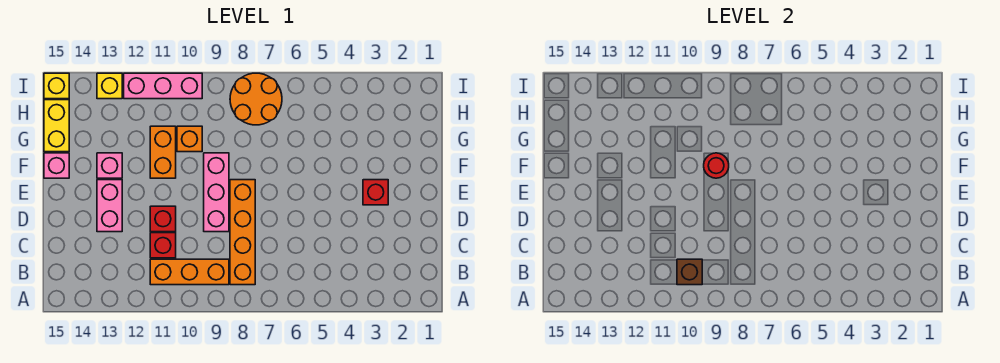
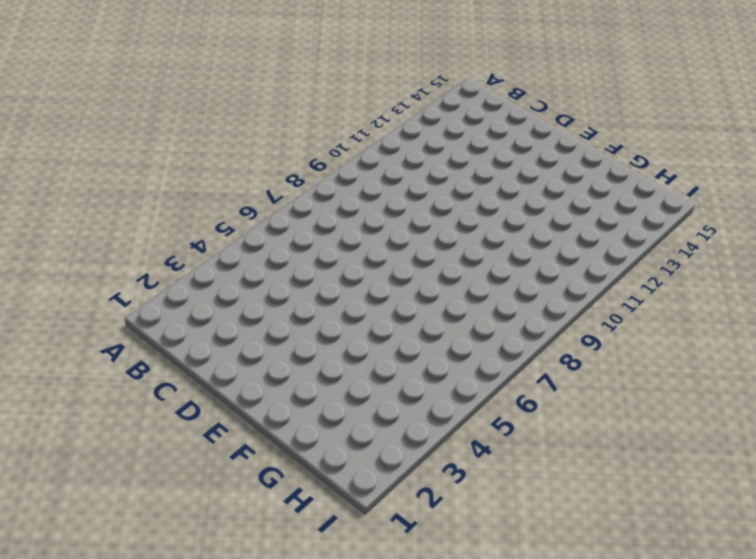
none -> orange brick B8:E8 level 1
none -> orange brick B9:B11 level 1
none -> red brick C11 level 1

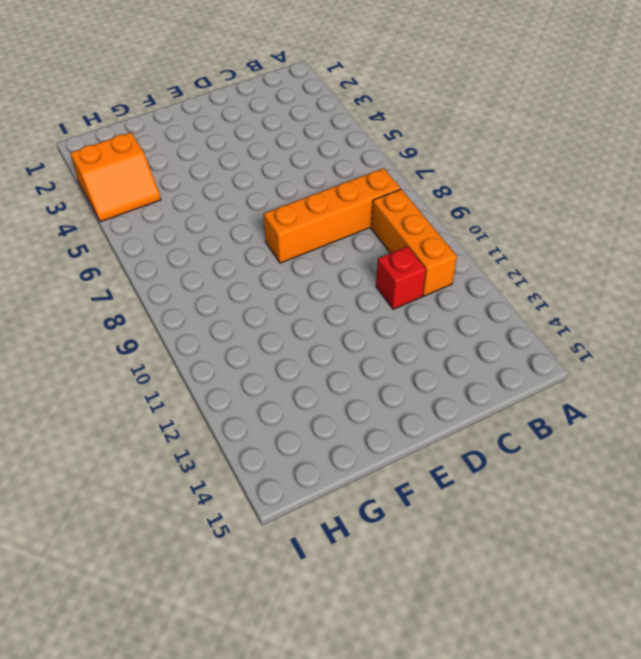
orange slope H3:I4 level 1 top 3 -> none
none -> pink brick D9:F9 level 1
none -> red brick D11 level 1
none -> pink brick D13:E13 level 1

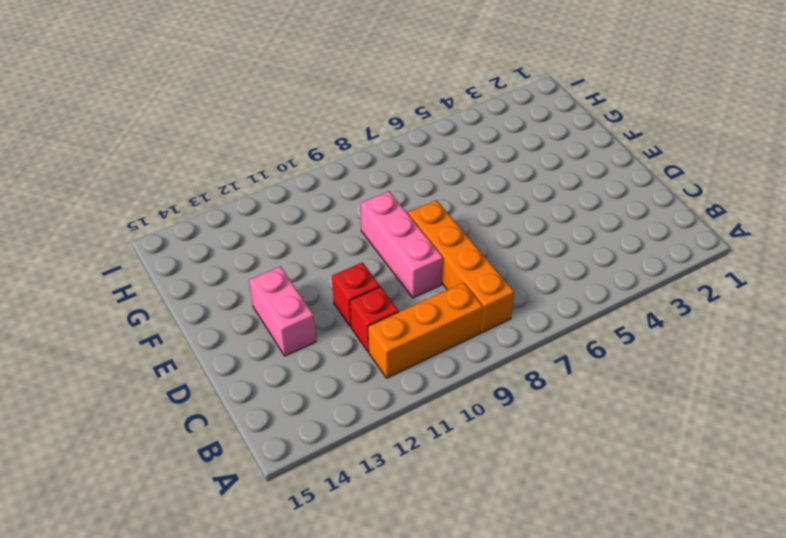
none -> red brick E3 level 1
none -> orange brick F11:G11 level 1
none -> pink brick F13 level 1

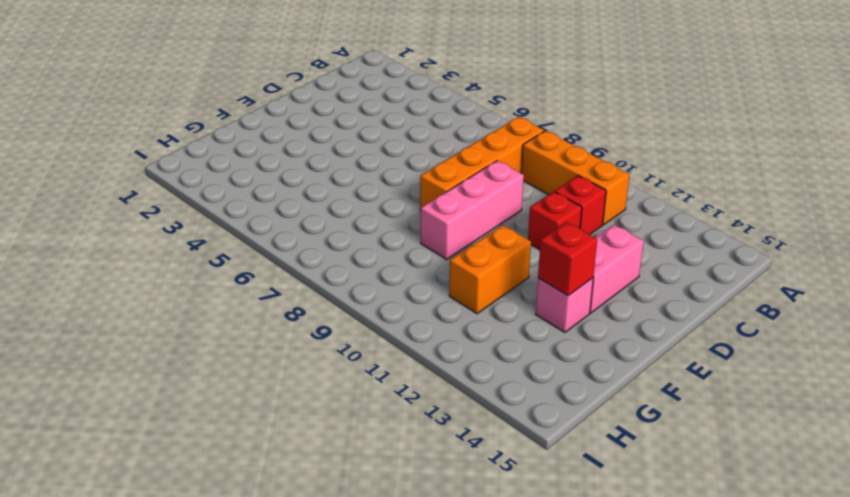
red brick F13 level 2 -> red brick E3 level 1
none -> pink brick F15 level 1
none -> orange brick G10 level 1
none -> yellow brick G15:H15 level 1

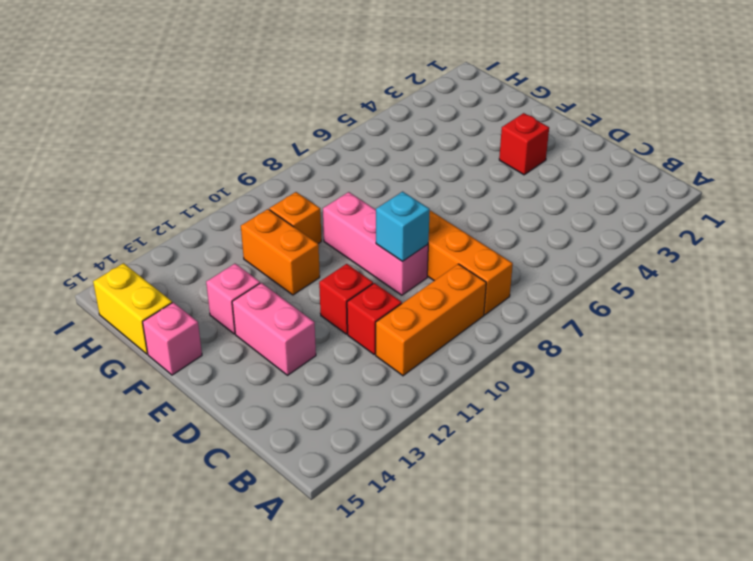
cyan brick D9 level 2 -> none
none -> orange round brick H7:I8 level 1
none -> pink brick I10:I12 level 1
none -> yellow brick I13 level 1

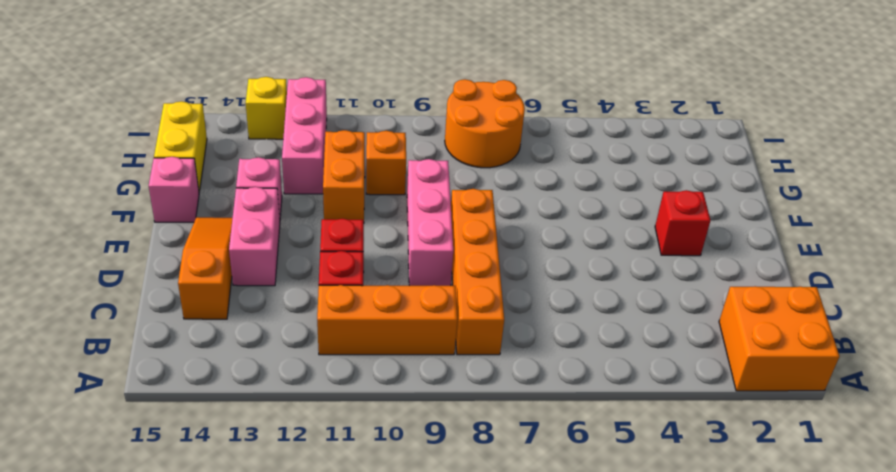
orange brick A1:B2 level 1 -> none
orange slope C14:E14 level 1 top C -> none
pink brick G12:I12 level 1 -> pink brick I10:I12 level 1
none -> yellow brick I15 level 1
none -> brown brick B10 level 2
none -> red round brick F9 level 2

